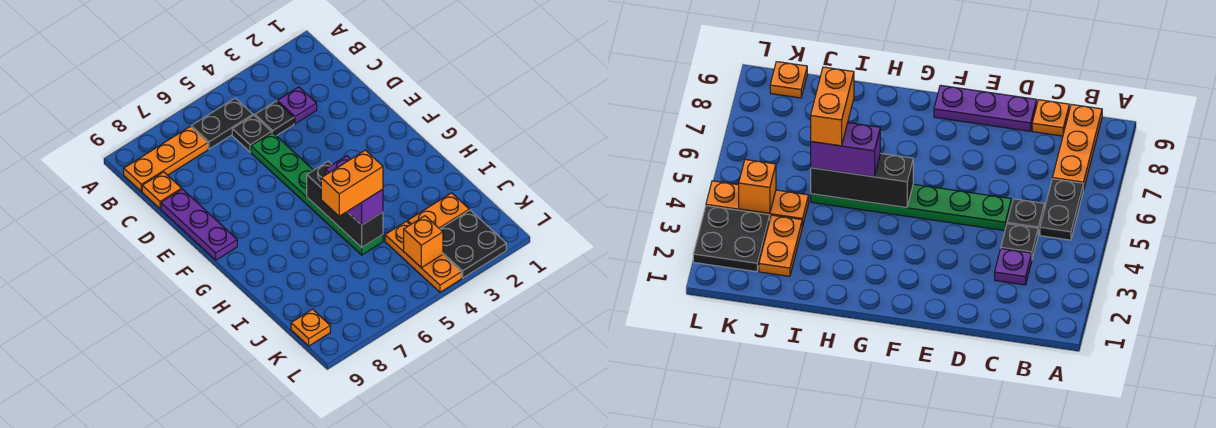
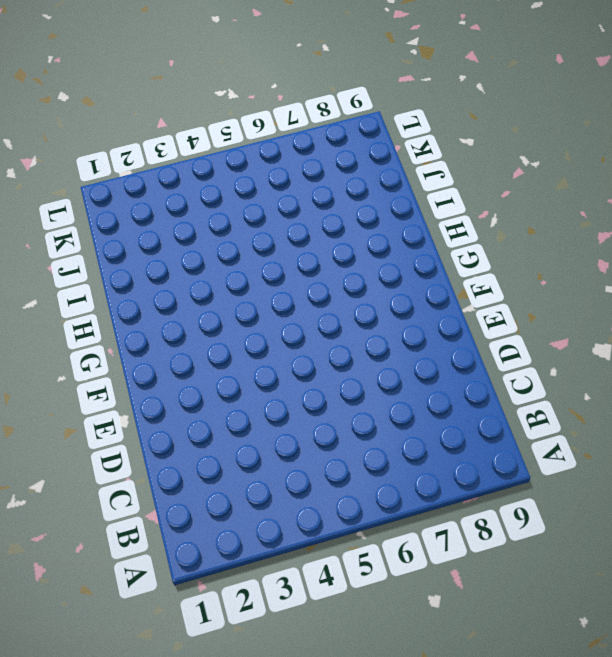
none -> black plate B5:B6 level 1
none -> orange plate B7:B9 level 1
none -> purple plate C3 level 1

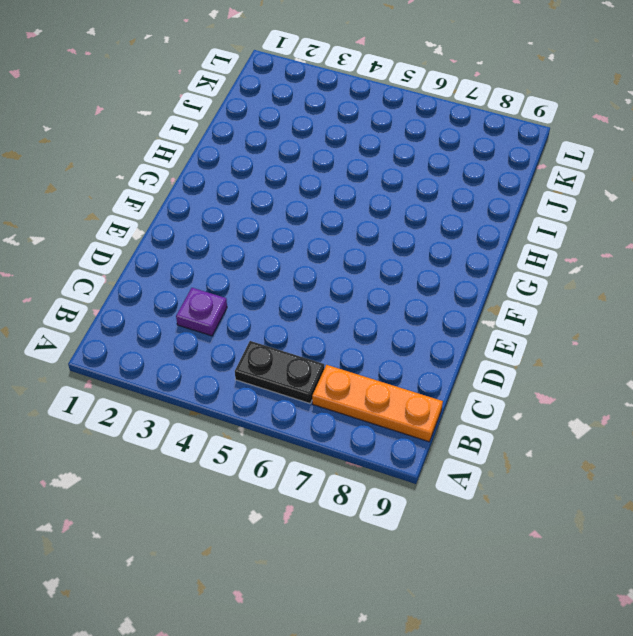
none -> black plate C4 level 1
none -> black plate C5 level 1
none -> orange plate C9 level 1

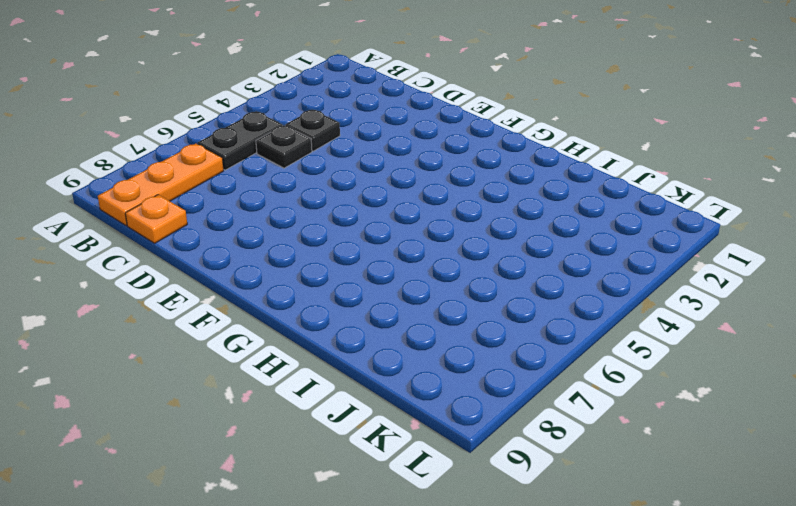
none -> purple plate C3 level 1
none -> green plate D5:I5 level 1
none -> purple plate D9:F9 level 1

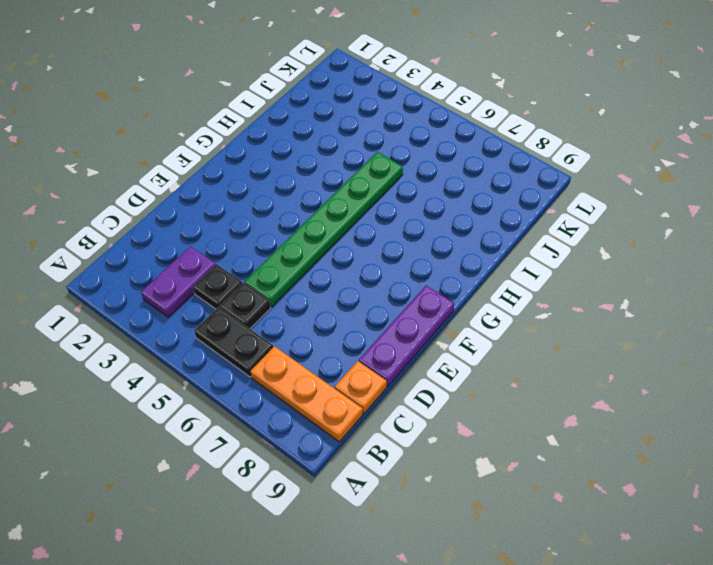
purple plate B3:C3 level 1 -> purple plate C3 level 1
none -> orange plate J2:J3 level 1
none -> orange plate J4:L4 level 1
none -> black plate K2:L3 level 1

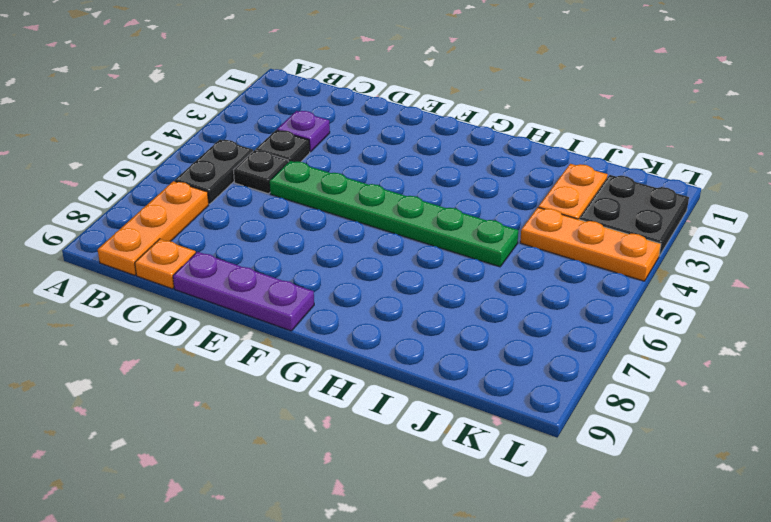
none -> orange plate K9 level 1
none -> black brick G5:I5 level 2
none -> orange brick K4 level 2

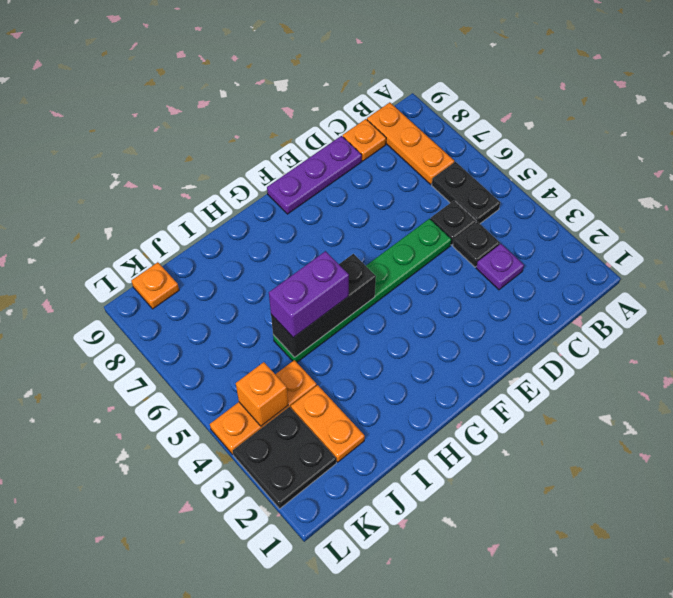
none -> orange brick I5:I6 level 4

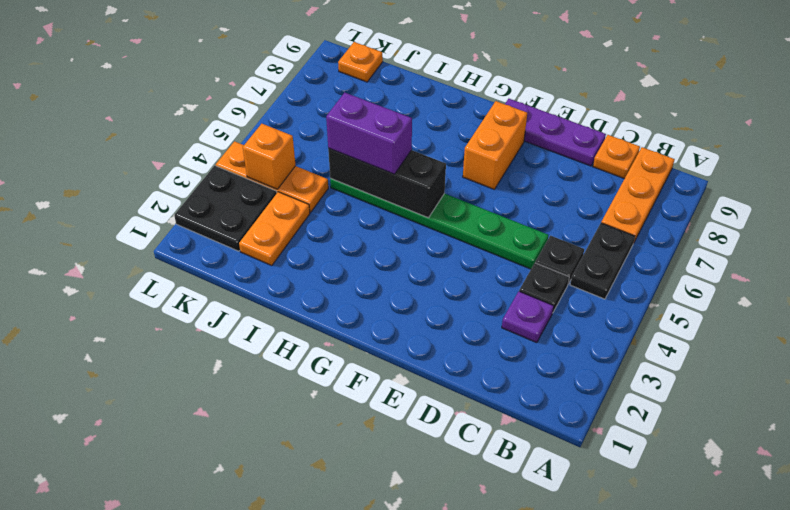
orange brick F7:F8 level 1 -> orange brick I5:I6 level 4

